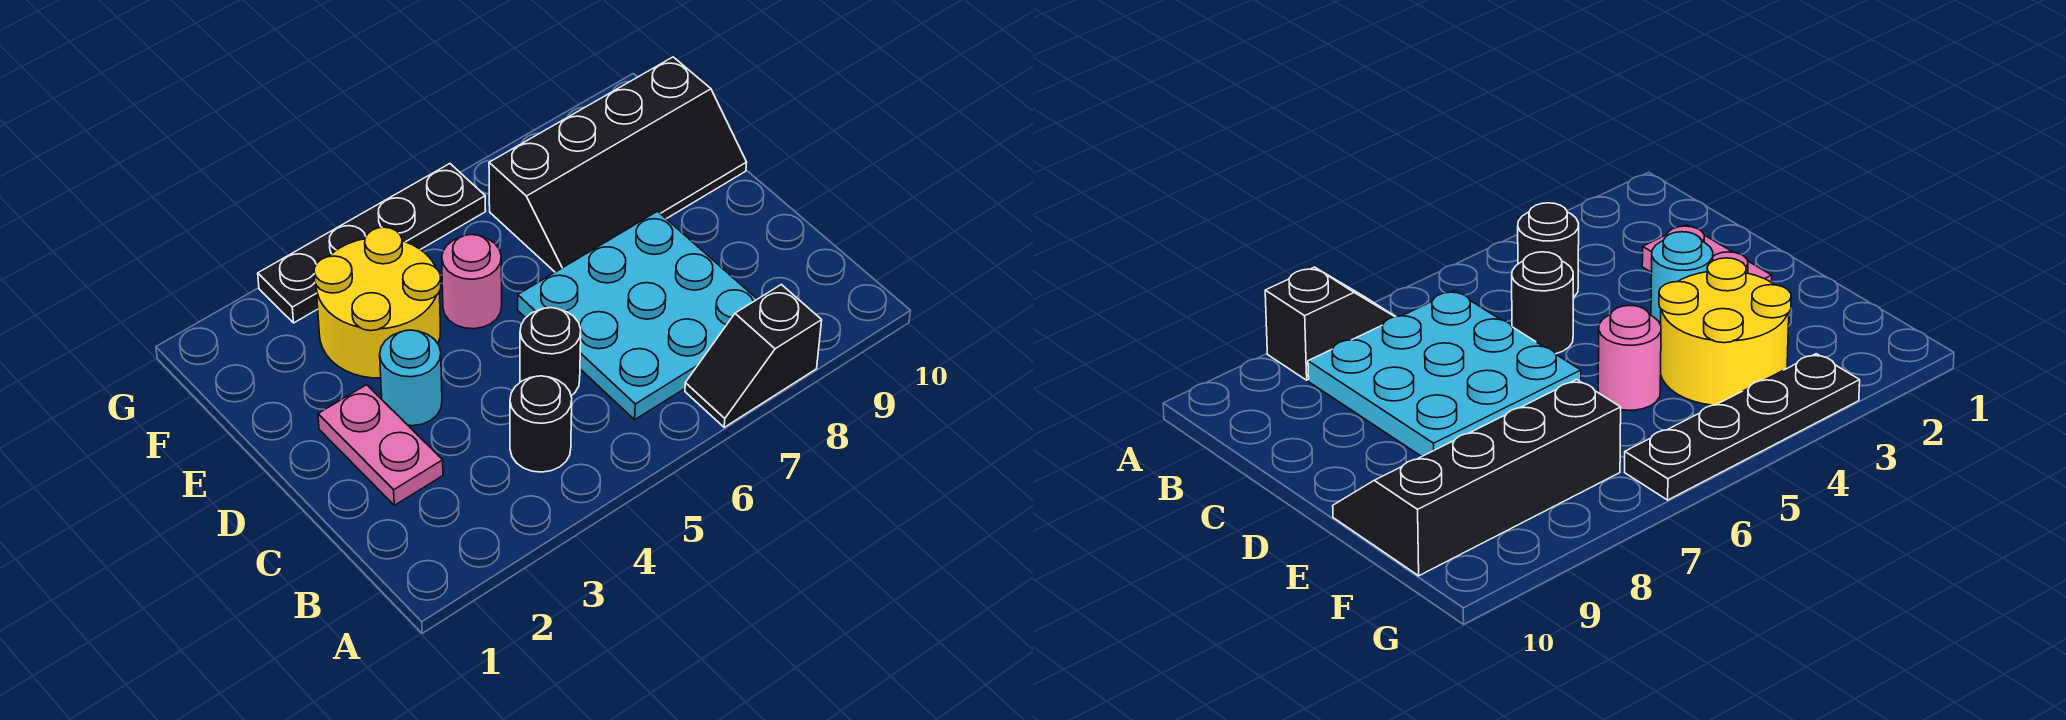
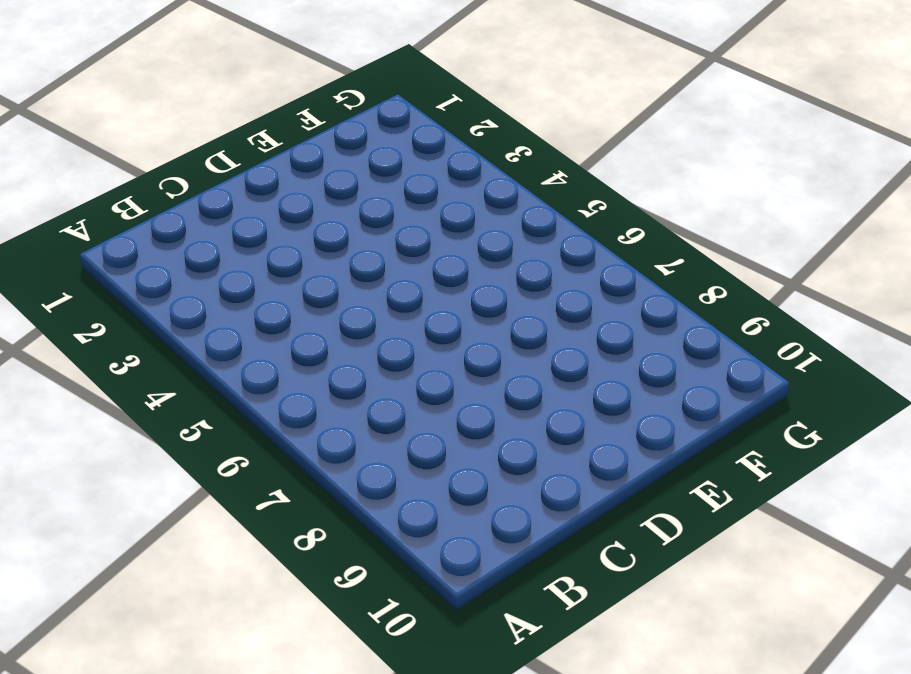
none -> black slope A7:A8 level 1 top 8
none -> black round brick B4 level 1

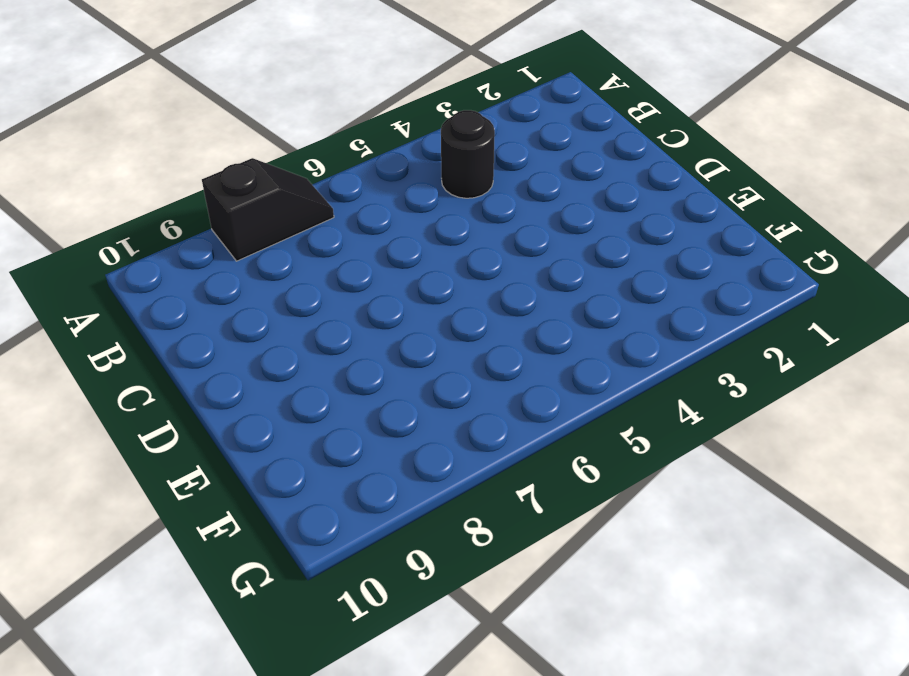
none -> cyan plate B6:D8 level 1
none -> pink plate C2:D2 level 1

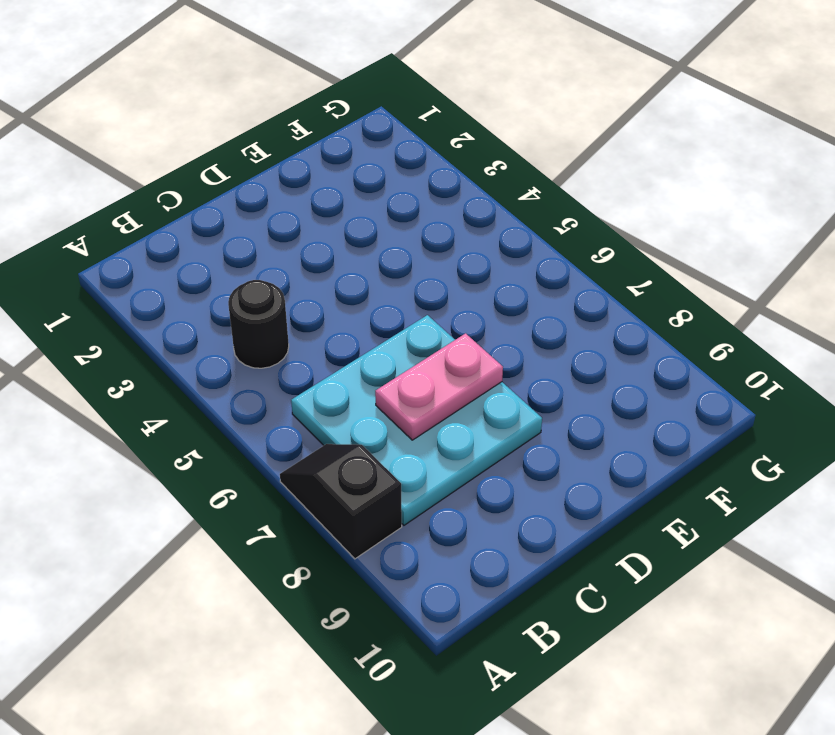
pink plate C7:D7 level 2 -> pink plate C2:D2 level 1
none -> black round brick C5 level 1
none -> cyan round brick D3 level 1

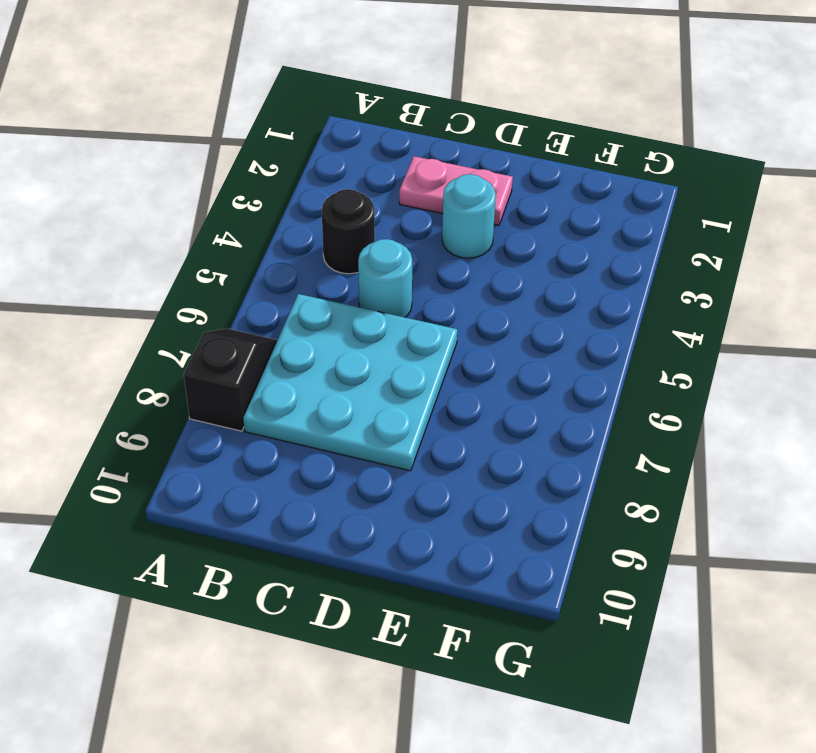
cyan round brick C5 level 1 -> black round brick C5 level 1
none -> yellow round brick E3:F4 level 1
none -> pink round brick E5 level 1

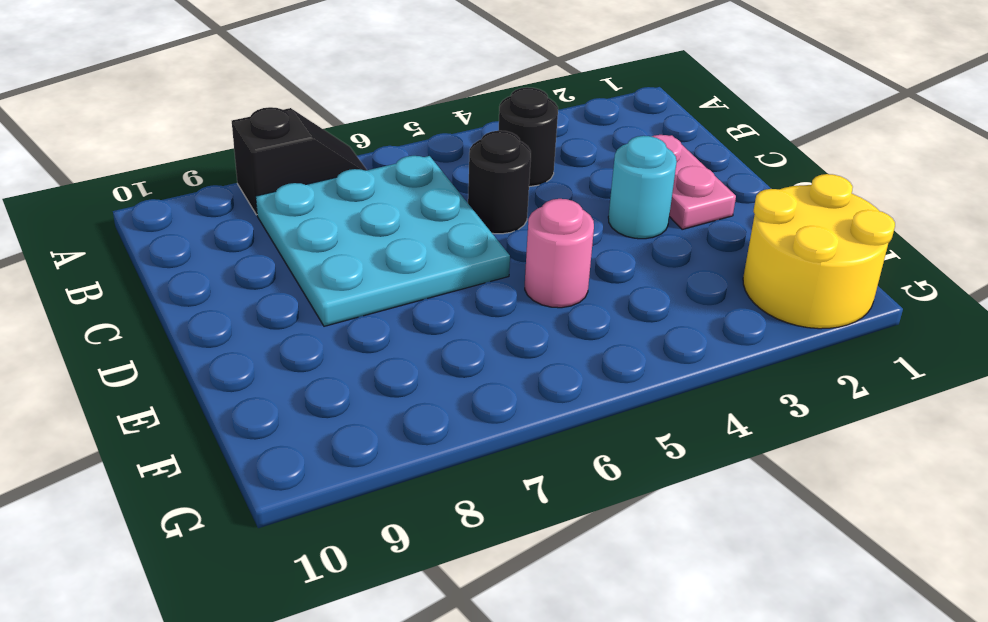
yellow round brick F1:G2 level 1 -> yellow round brick E3:F4 level 1
none -> black slope E7:F10 level 1 top F
none -> black plate G3:G6 level 1

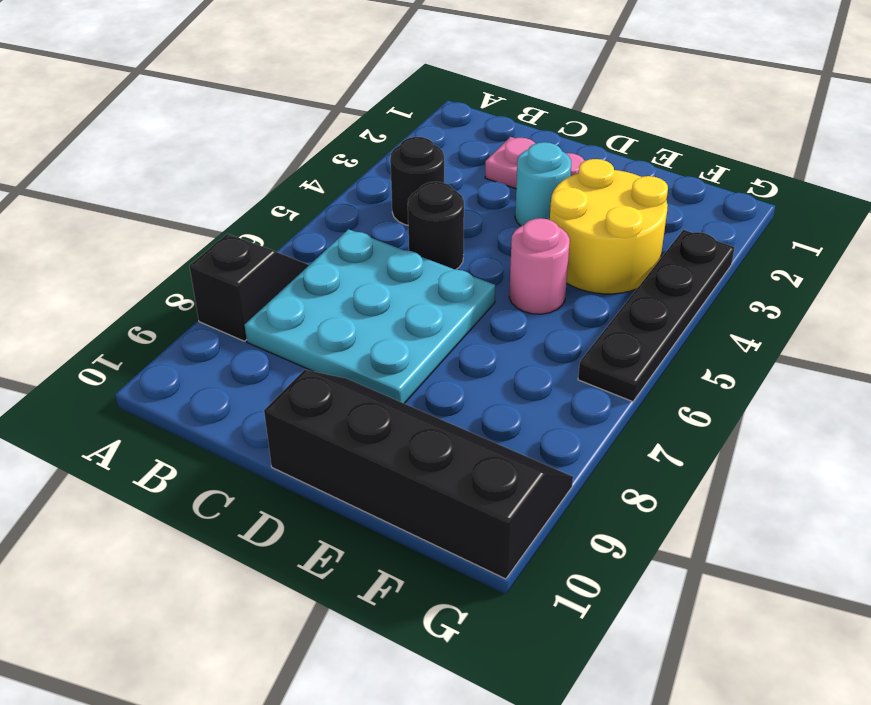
black slope D9:G10 level 1 top 10 -> black slope E7:F10 level 1 top F

